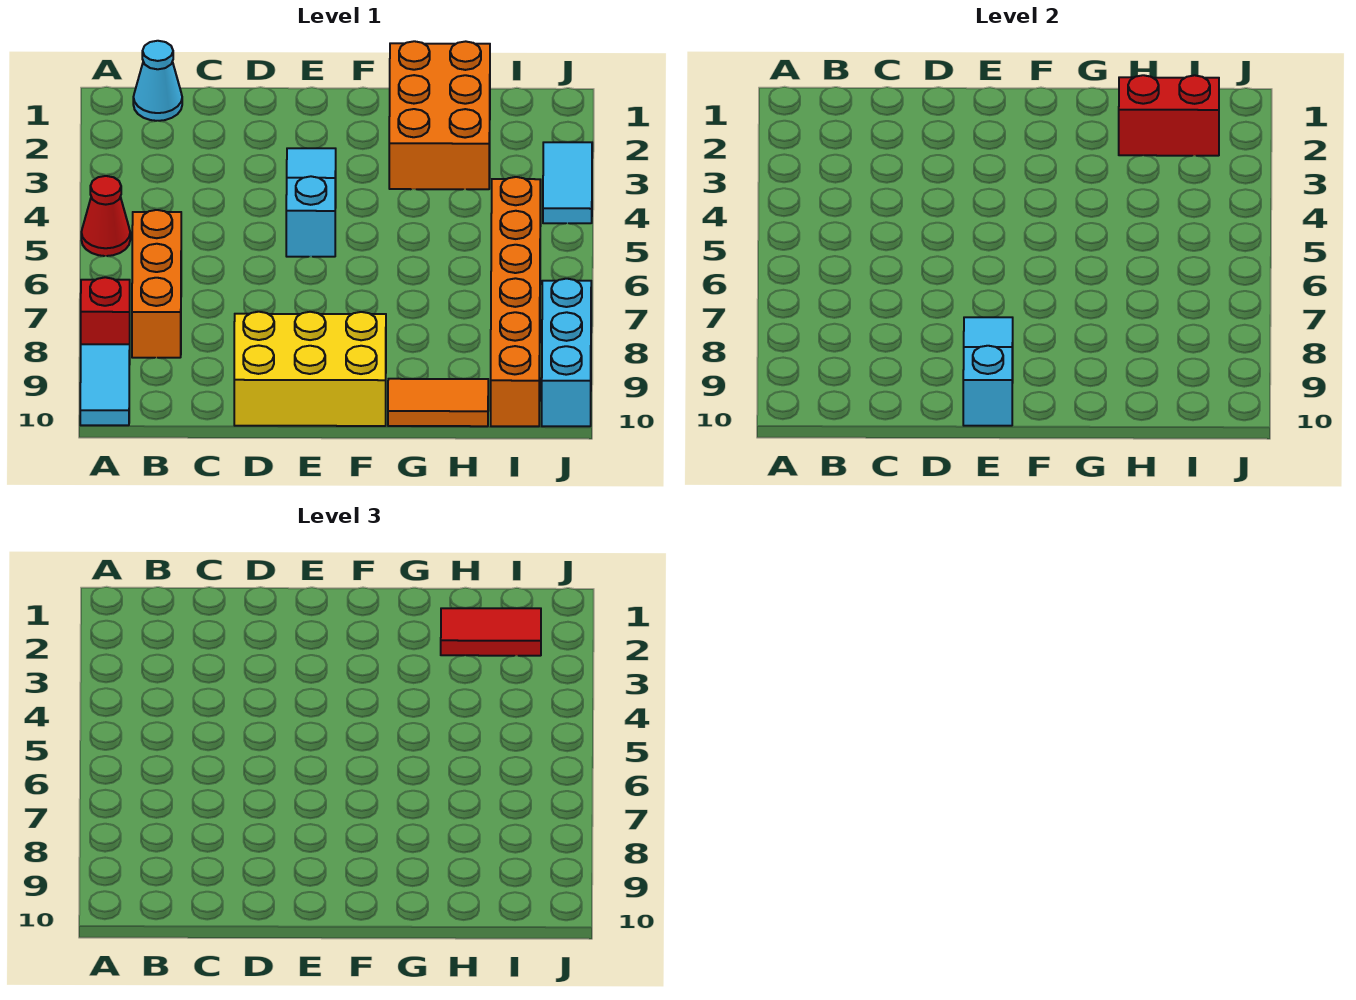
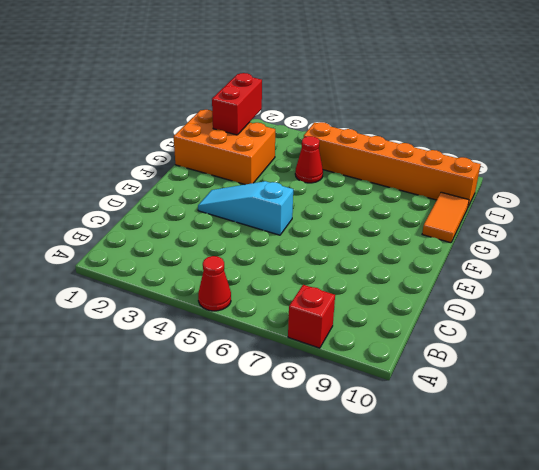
red cone H5 level 1 -> none
none -> cyan tile A9:A10 level 1
none -> cyan cone B1 level 1
none -> orange brick B6:B8 level 1

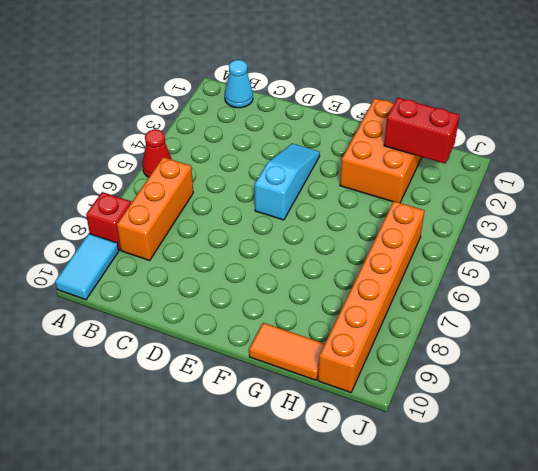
none -> yellow brick D9:F10 level 1
none -> cyan tile J3:J4 level 1
none -> cyan brick J8:J10 level 1

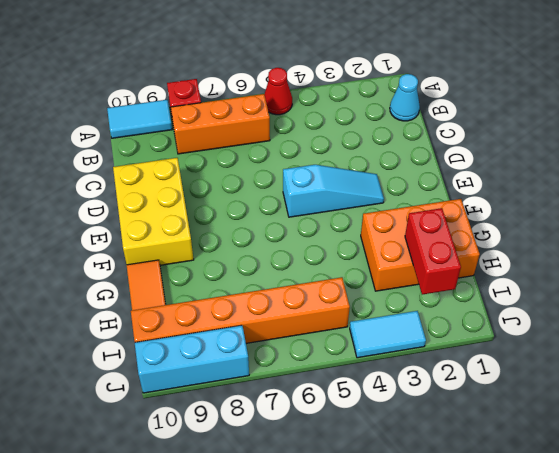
none -> cyan slope E8:E10 level 2 top 10
none -> red tile H2:I2 level 3

